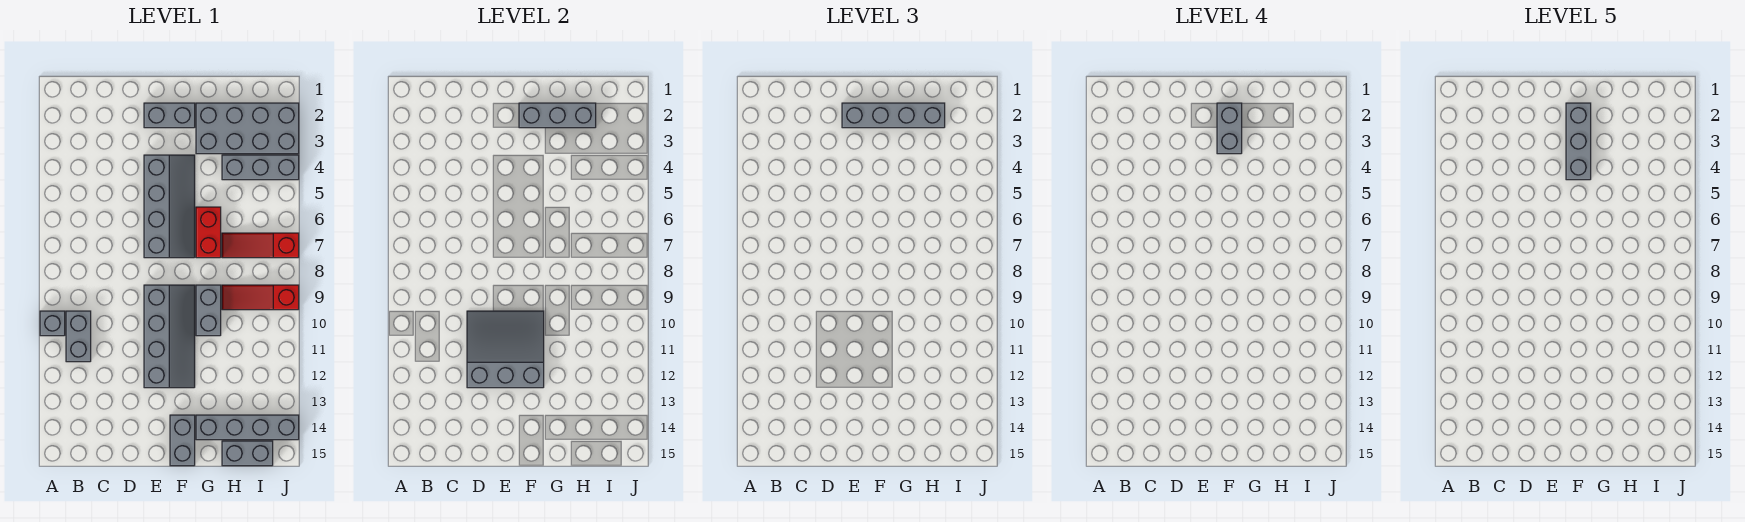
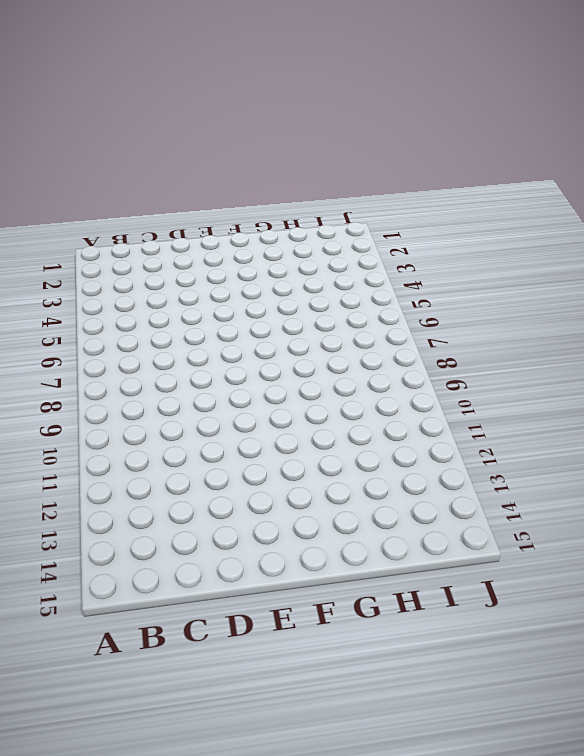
none -> grey brick A10 level 1
none -> grey brick B10:B11 level 1
none -> grey brick E2:F2 level 1

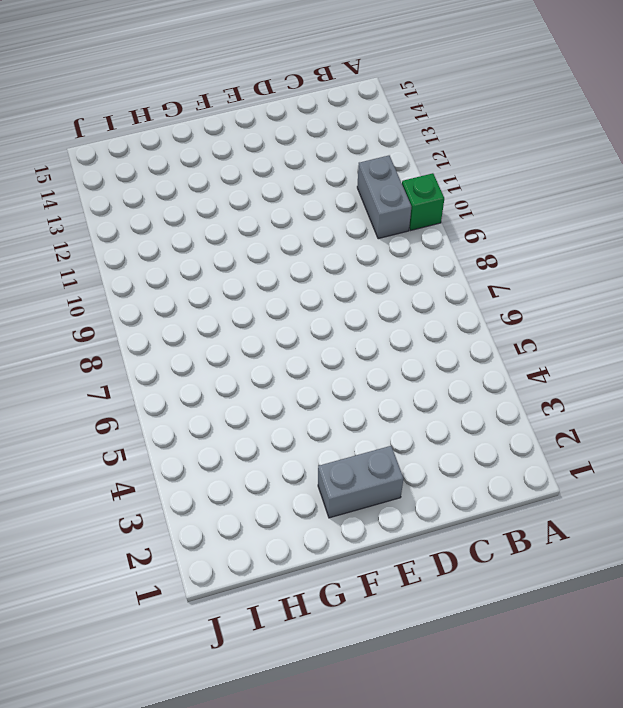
green brick A10 level 1 -> grey brick A10 level 1
none -> grey slope E4:F7 level 1 top E
none -> grey slope E9:F12 level 1 top E
none -> grey brick F14:F15 level 1

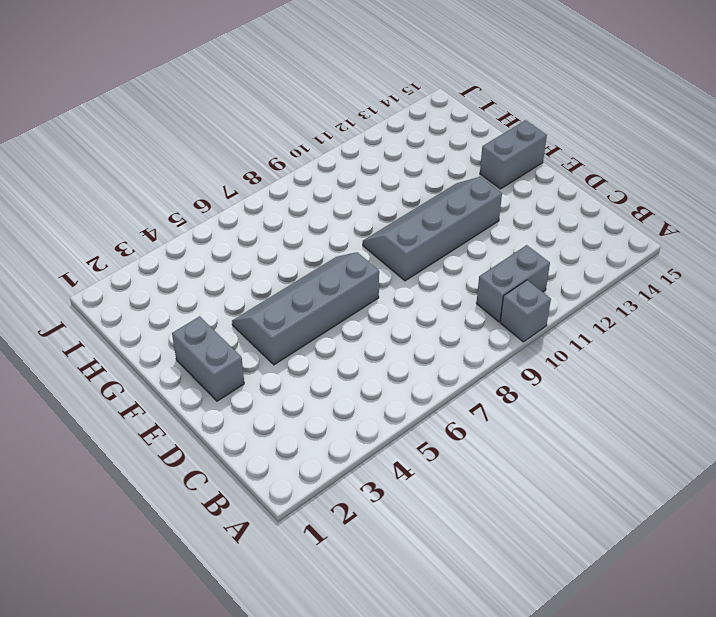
none -> grey brick G2:J3 level 1
none -> red brick G6:G7 level 1
none -> grey brick G9:G10 level 1

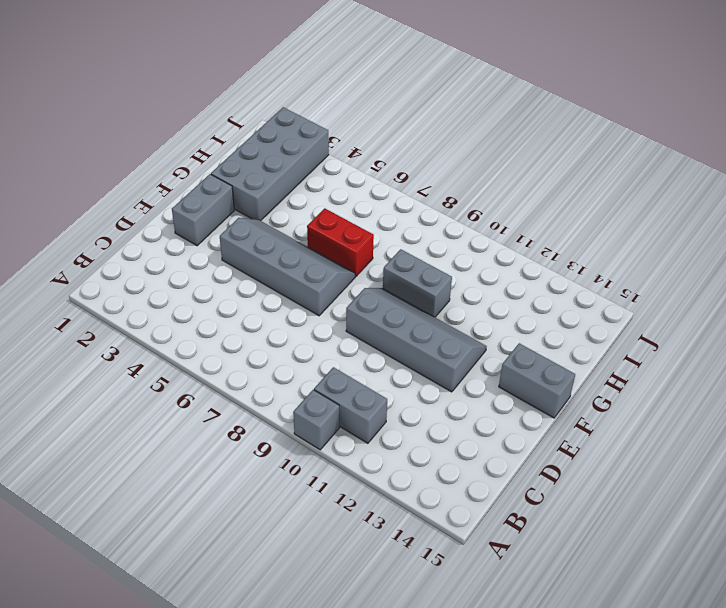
none -> grey brick G14:J14 level 1
none -> grey brick H4:J4 level 1
none -> red slope H7:J7 level 1 top J

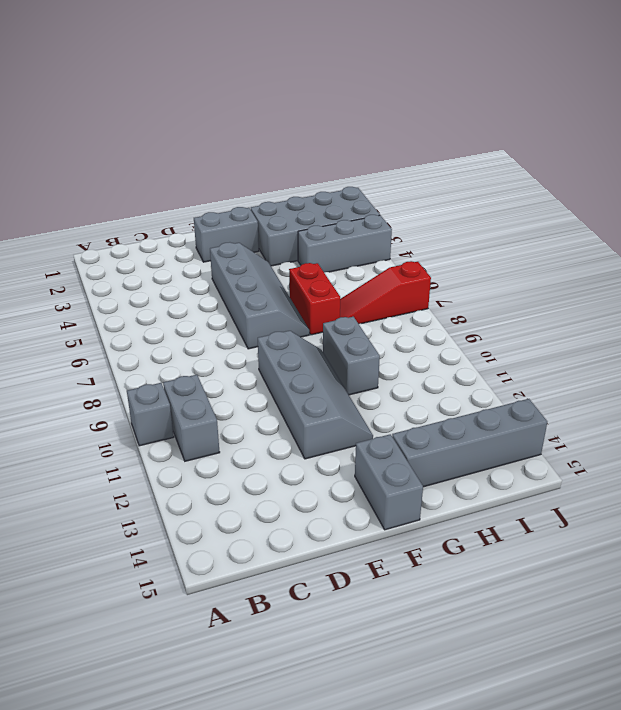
none -> red slope H9:J9 level 1 top J
none -> grey brick H15:I15 level 1
none -> grey slope D10:F12 level 2 top 12

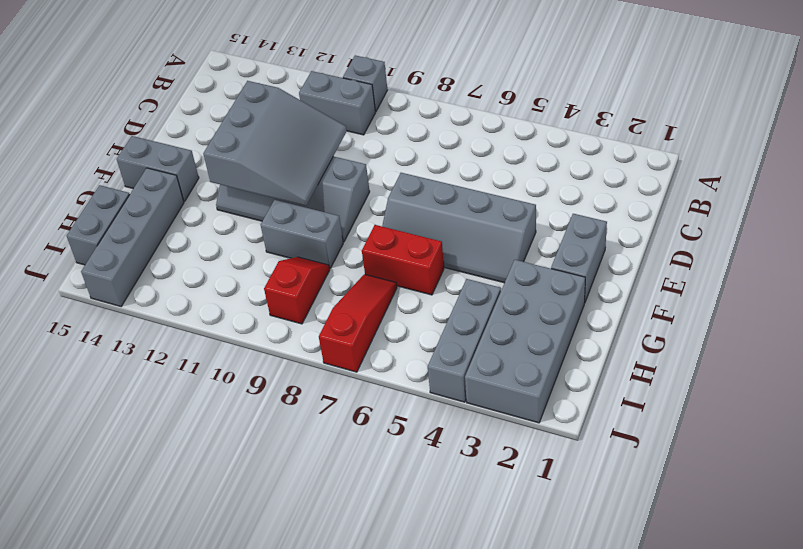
red slope H9:I9 level 1 top I -> red slope H9:J9 level 1 top J
none -> grey brick F2:H2 level 2
none -> grey brick E2:H2 level 3
none -> grey brick F2:F3 level 4

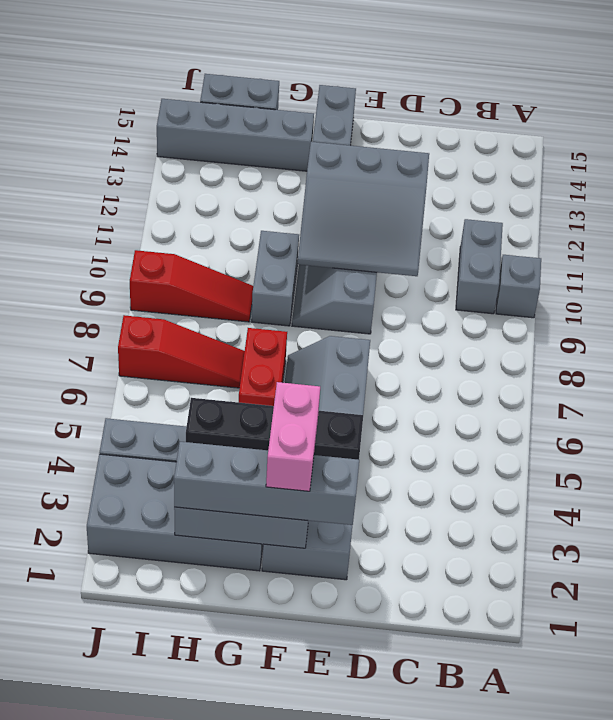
black brick E4:H4 level 2 -> none
pink brick F2:F3 level 4 -> grey brick F2:F3 level 4
none -> grey brick F2:F4 level 5

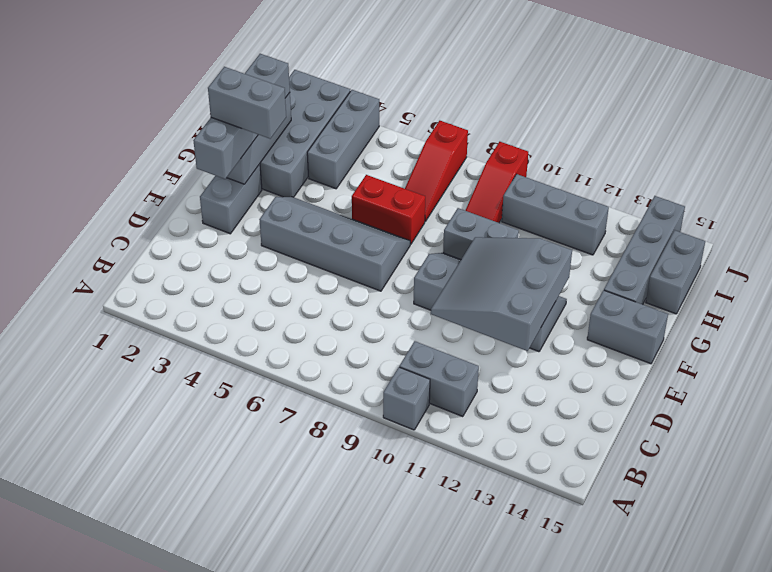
grey brick I10:I12 level 1 -> grey brick F2:F4 level 5

